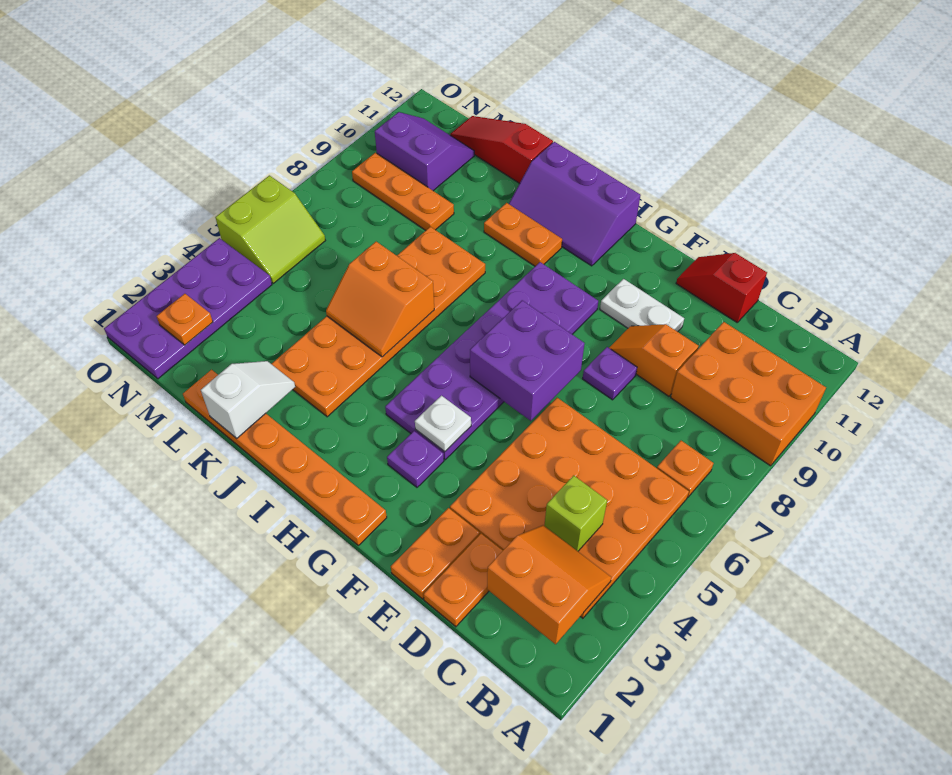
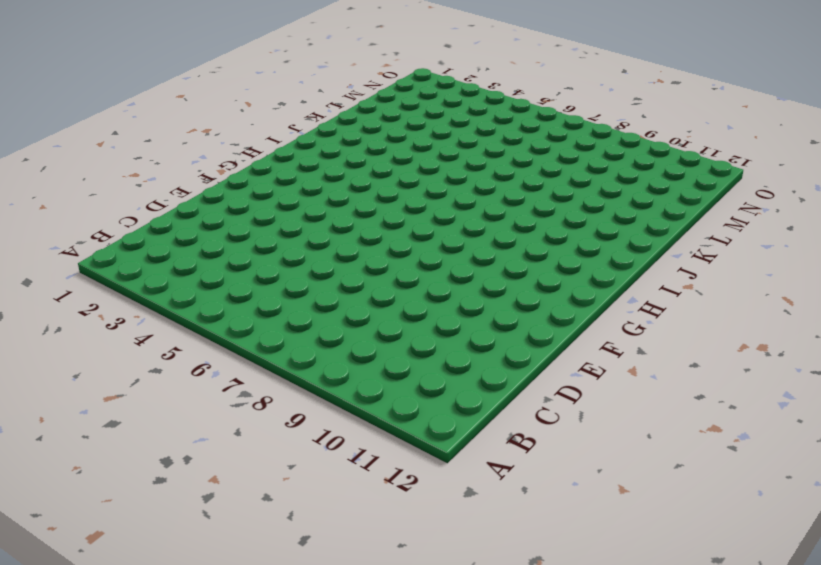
none -> orange brick A9:C10 level 1
none -> orange plate B3:E6 level 1
none -> orange plate B7 level 1

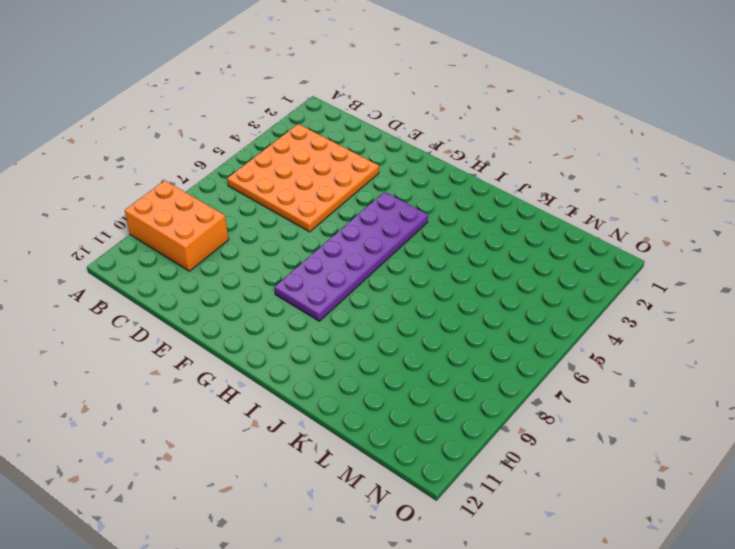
none -> orange plate B7 level 1
none -> orange plate D1:D2 level 1
none -> orange slope D9:E9 level 1 top D

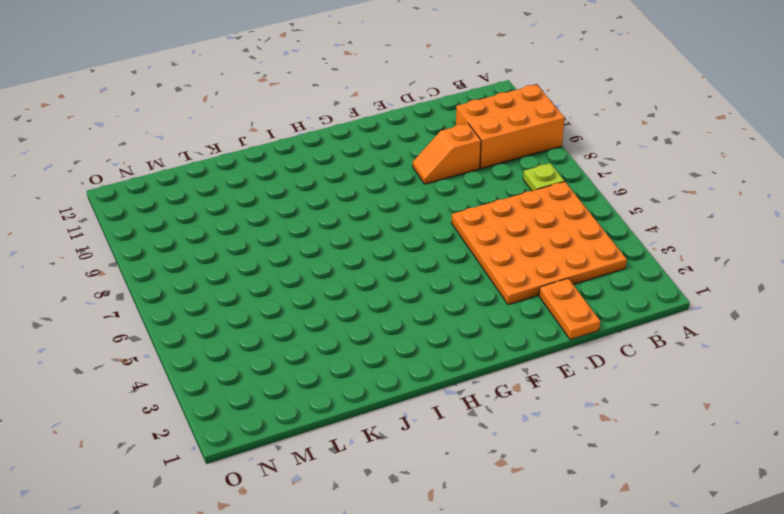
lime plate B7 level 1 -> orange plate B7 level 1
none -> red slope D12:E12 level 1 top D
none -> orange plate E1:E2 level 1
none -> purple plate E8 level 1

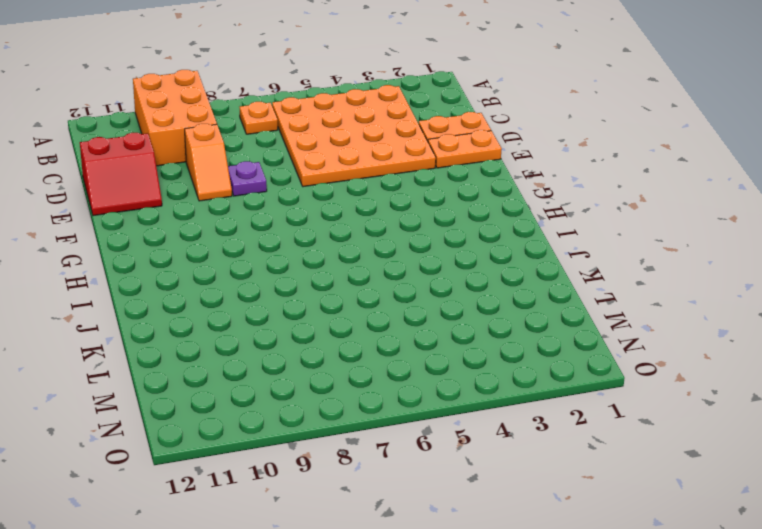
red slope D11:E12 level 1 top D -> red slope D12:E12 level 1 top D
none -> white plate E10:F10 level 1
none -> orange plate G1:L1 level 1
none -> purple plate G3 level 1

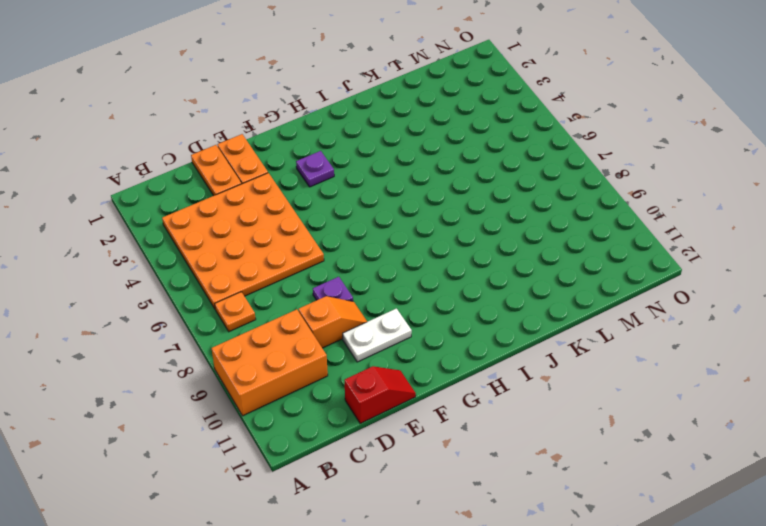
none -> orange plate G1:L1 level 1
none -> purple plate G4:H9 level 1
none -> purple slope H11:J12 level 1 top 12

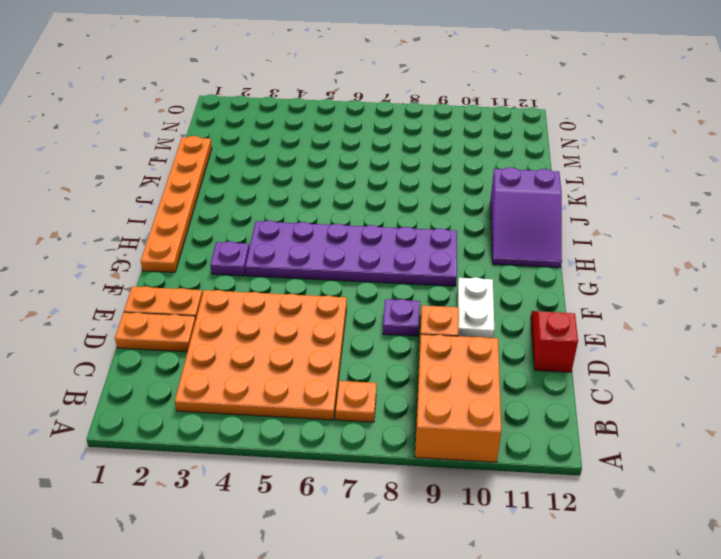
purple slope H11:J12 level 1 top J -> purple slope H11:J12 level 1 top 12
none -> orange plate I10:J10 level 1
none -> orange plate J3:K8 level 1
none -> red slope K12:M12 level 1 top K

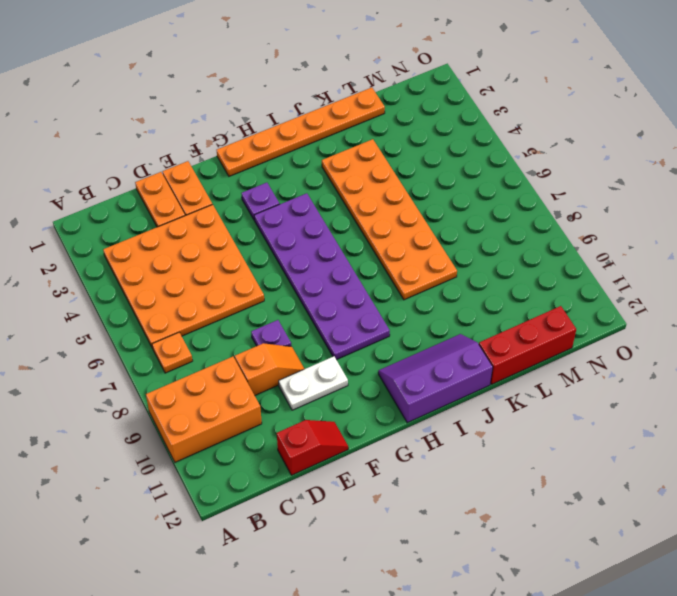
red brick K12:M12 level 1 -> red slope K12:M12 level 1 top K
none -> orange plate I10:J10 level 1
none -> orange plate L9:N9 level 1
none -> purple slope M10:N11 level 1 top 10

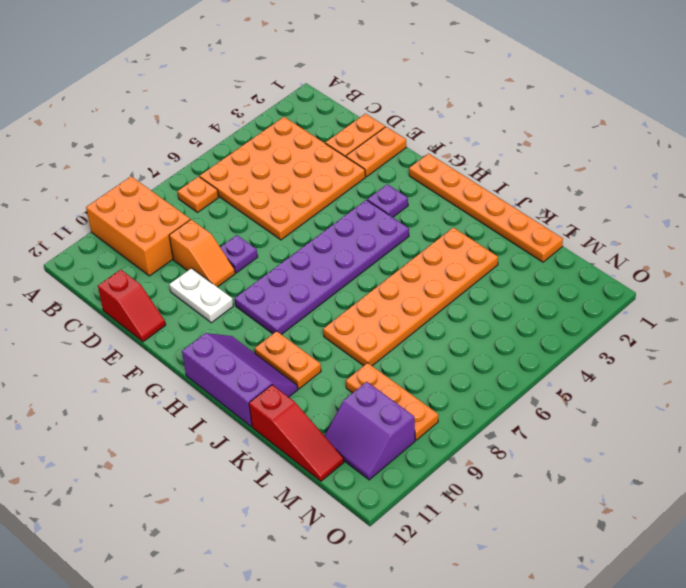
none -> purple plate N1:O4 level 1
none -> lime slope N5:O6 level 1 top O
none -> orange slope B2:C3 level 2 top 2

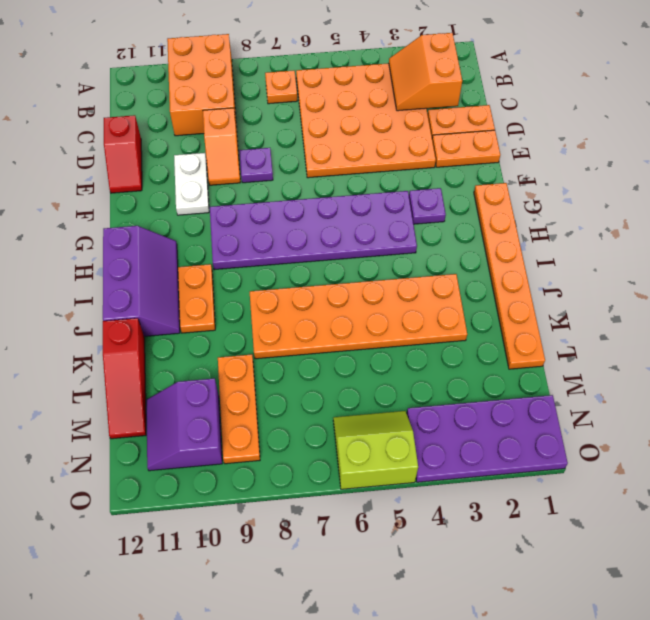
none -> lime brick C4 level 2
none -> purple brick F6:G7 level 2
none -> white plate G4 level 2

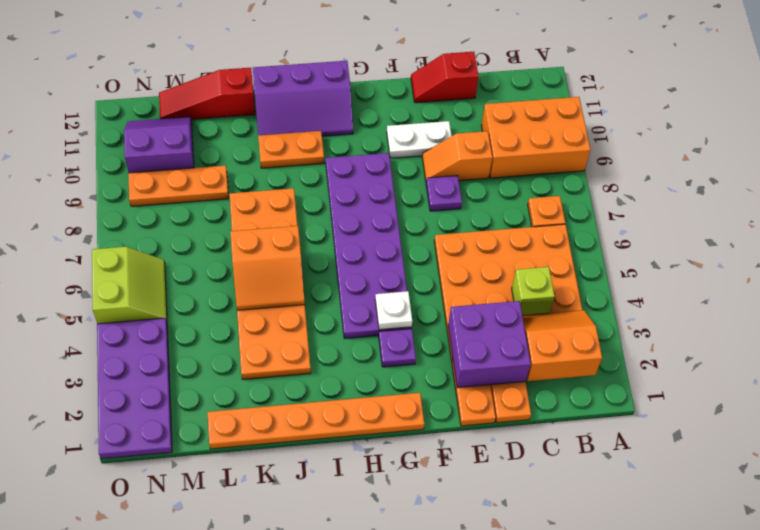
purple brick D2:E3 level 2 -> purple brick F6:G7 level 2
none -> white slope K1:K2 level 2 top 1
none -> orange plate N2 level 2

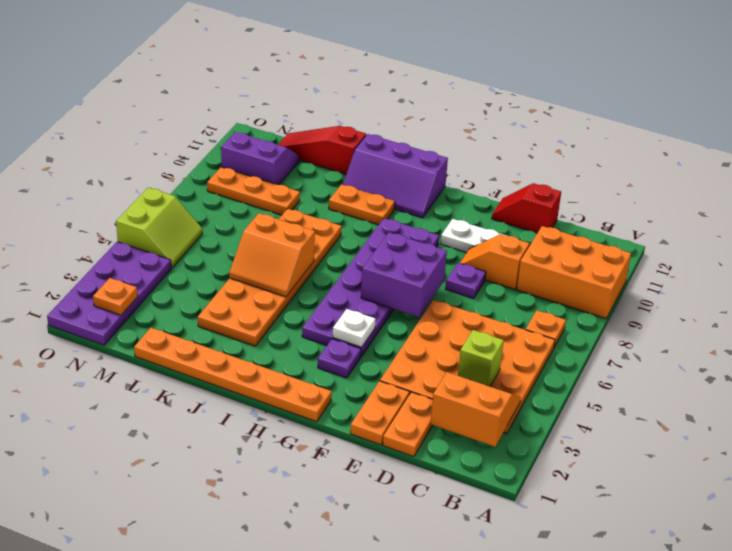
none -> white slope K1:K2 level 2 top 1

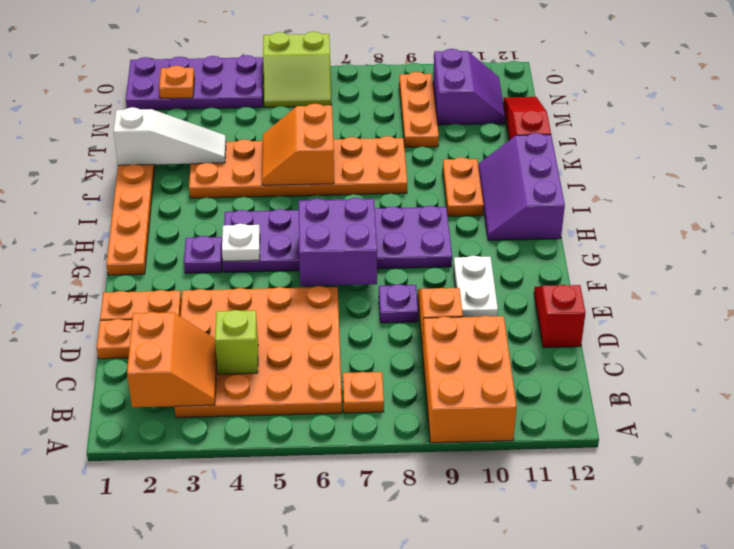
white slope K1:K3 level 2 top 1 -> white slope K1:K2 level 2 top 1

